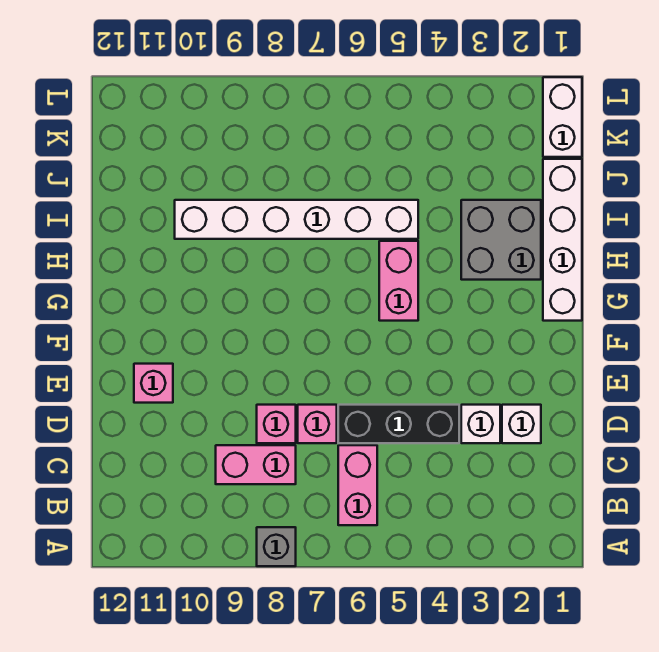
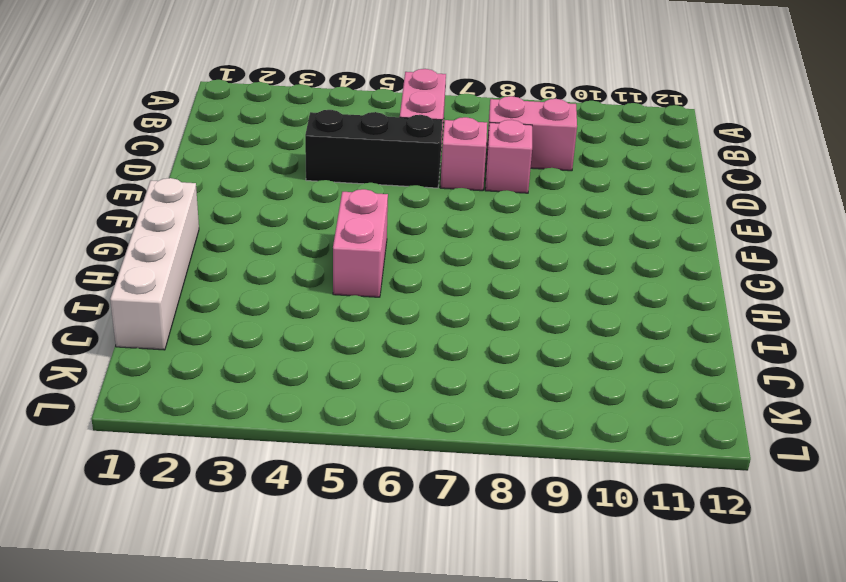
none -> grey brick A8 level 1
none -> white brick D2 level 1
none -> white brick D3 level 1

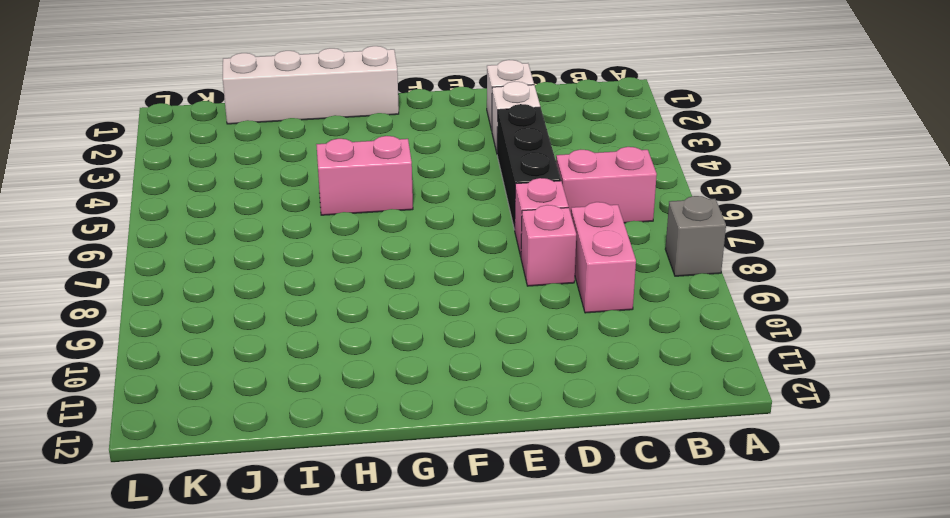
none -> pink brick E11 level 1
none -> grey brick H2:I3 level 1
none -> white brick I5:I10 level 1

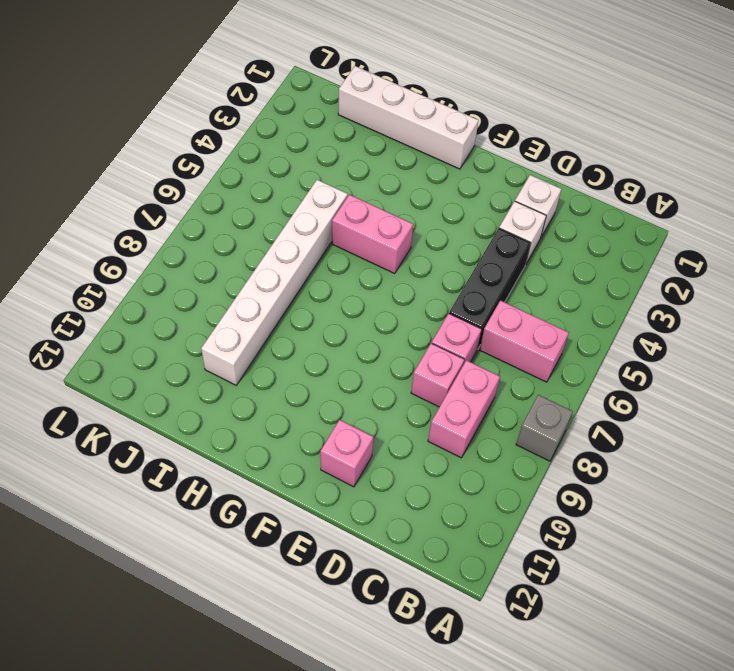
none -> grey brick H2:I3 level 1
none -> white brick K1:L1 level 1

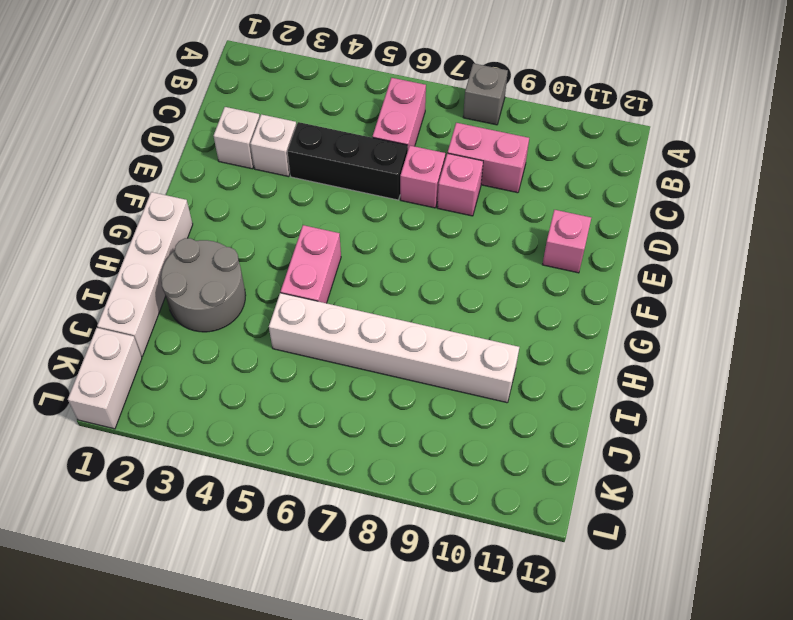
grey round brick H2:I3 level 1 -> grey brick H2:I3 level 1

